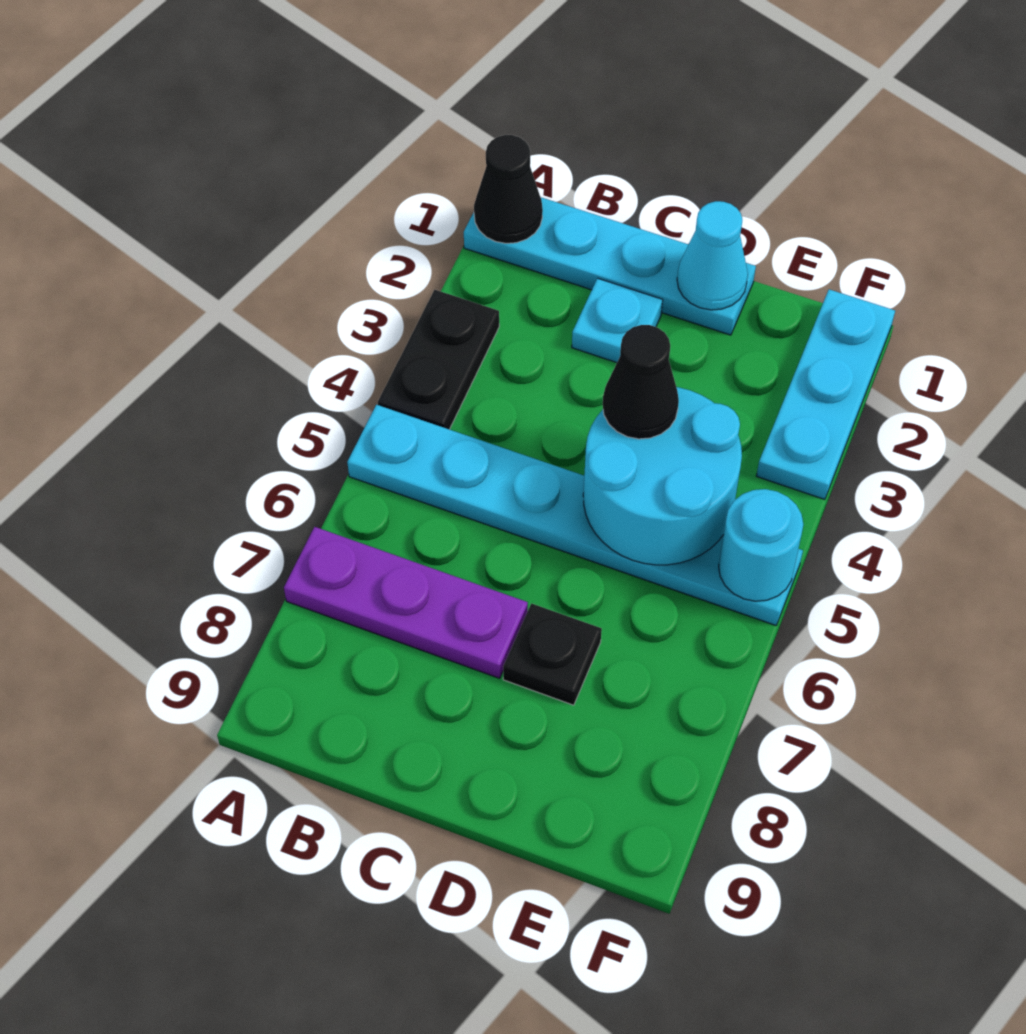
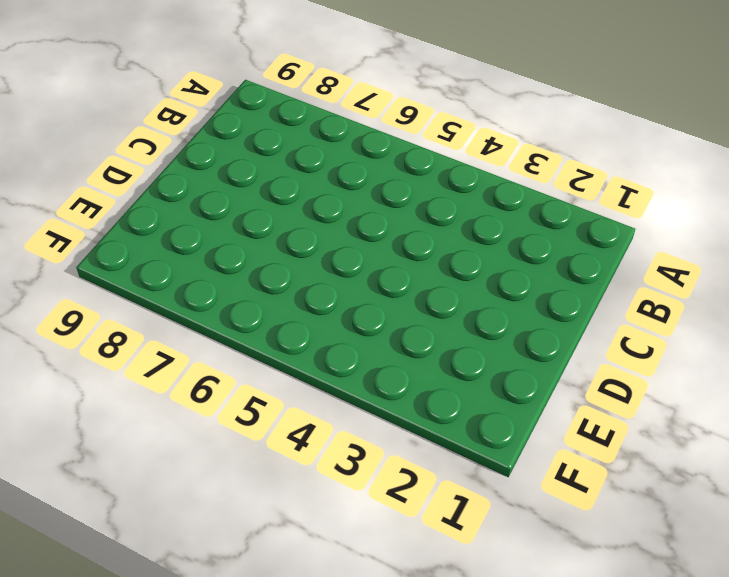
none -> cyan plate A1:D1 level 1
none -> black plate A3:A4 level 1
none -> cyan plate A5:F5 level 1

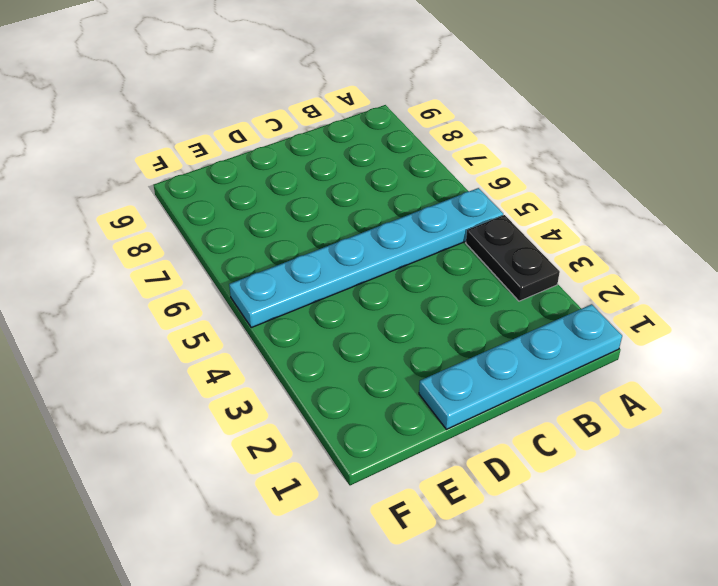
none -> purple plate A7:C7 level 1
none -> cyan plate C2 level 1
none -> black plate D7 level 1

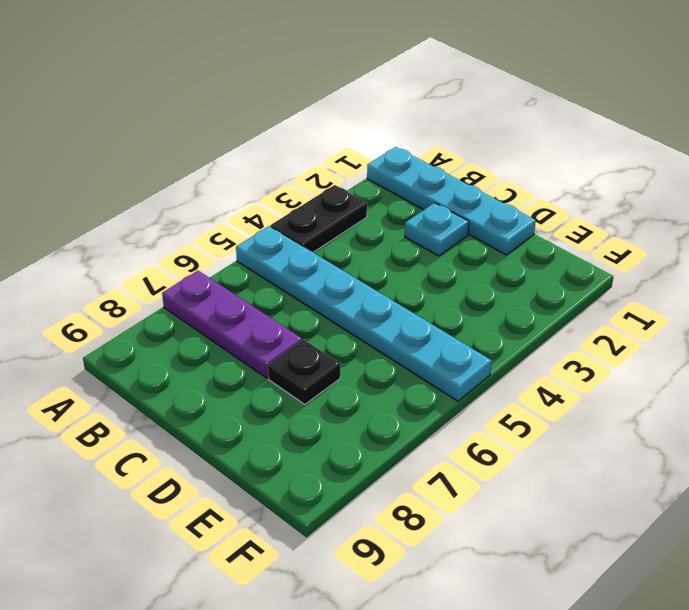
none -> cyan plate F1:F3 level 1
none -> black cone A1 level 2
none -> cyan cone D1 level 2

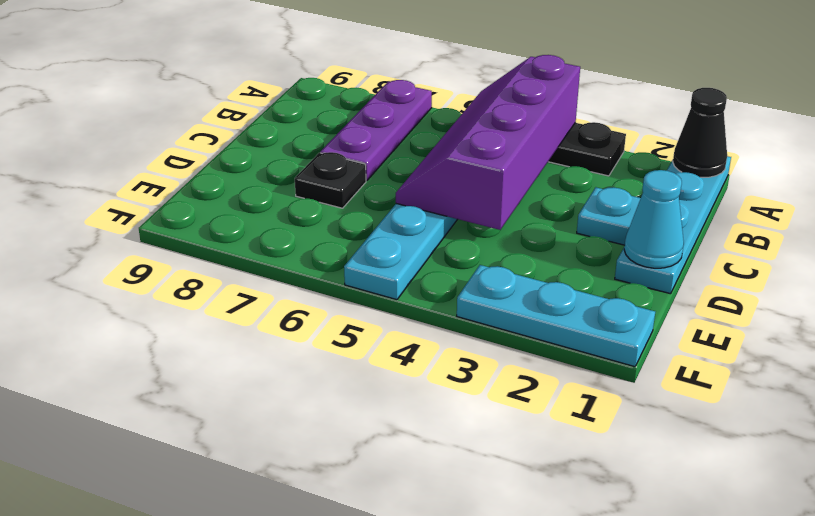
purple slope A4:D5 level 2 top 4 -> cyan round brick D4:E5 level 2
none -> cyan round brick F5 level 2
none -> black cone D4 level 3

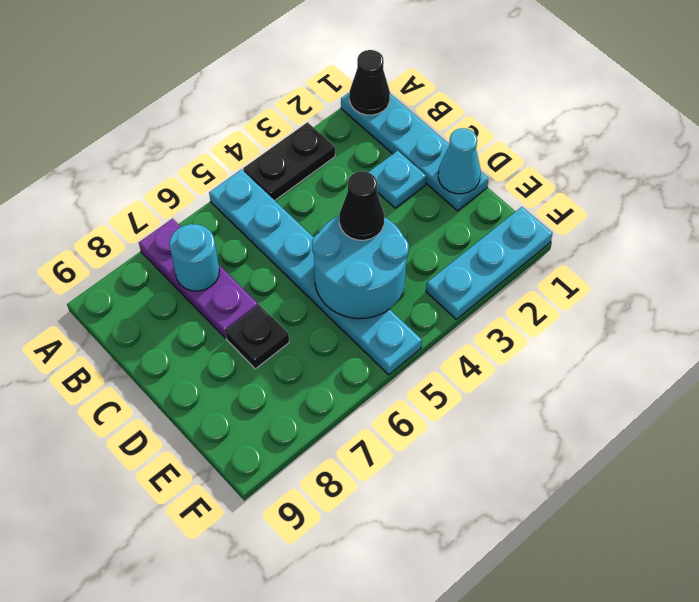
cyan round brick B7 level 2 -> cyan round brick F5 level 2

